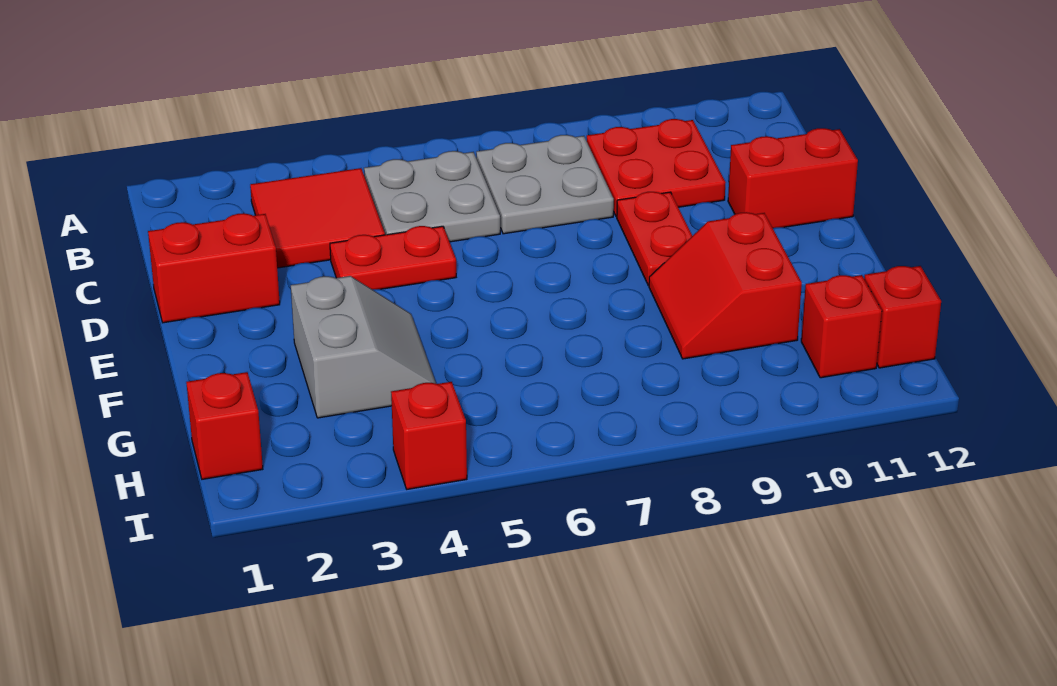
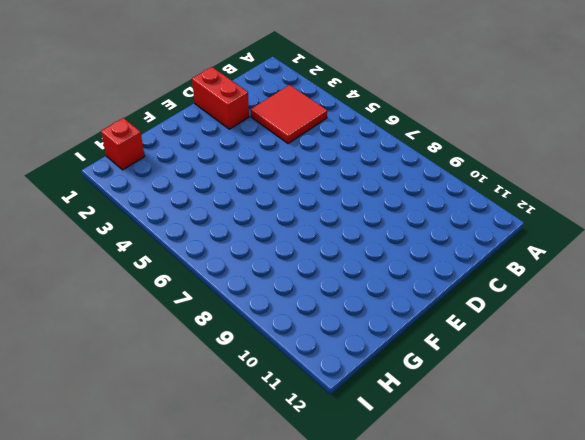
none -> grey plate B5:C6 level 1
none -> grey plate B7:C8 level 1
none -> red plate B9:C10 level 1

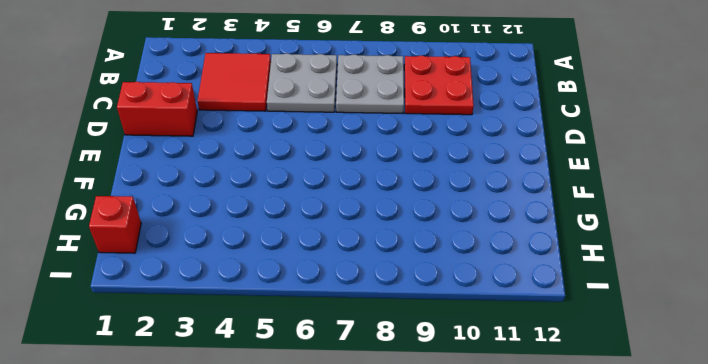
none -> red plate D4:D5 level 1
none -> red plate D9:E9 level 1
none -> red brick D11:D12 level 1

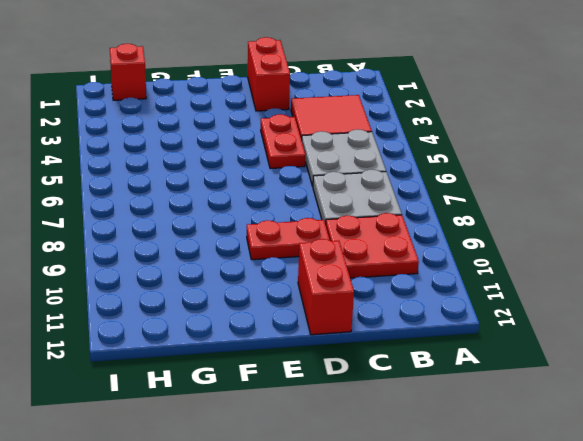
none -> grey slope F3:G4 level 1 top 3
none -> red slope F9:G10 level 1 top 10
none -> red brick H11 level 1

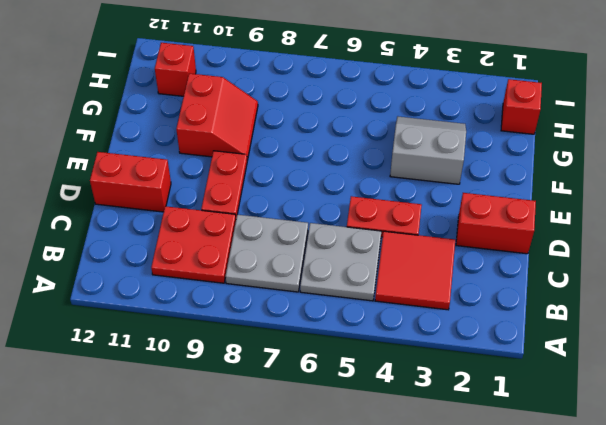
grey slope F3:G4 level 1 top F -> grey slope F3:G4 level 1 top 3
none -> red brick H12 level 1
none -> red brick I4 level 1

